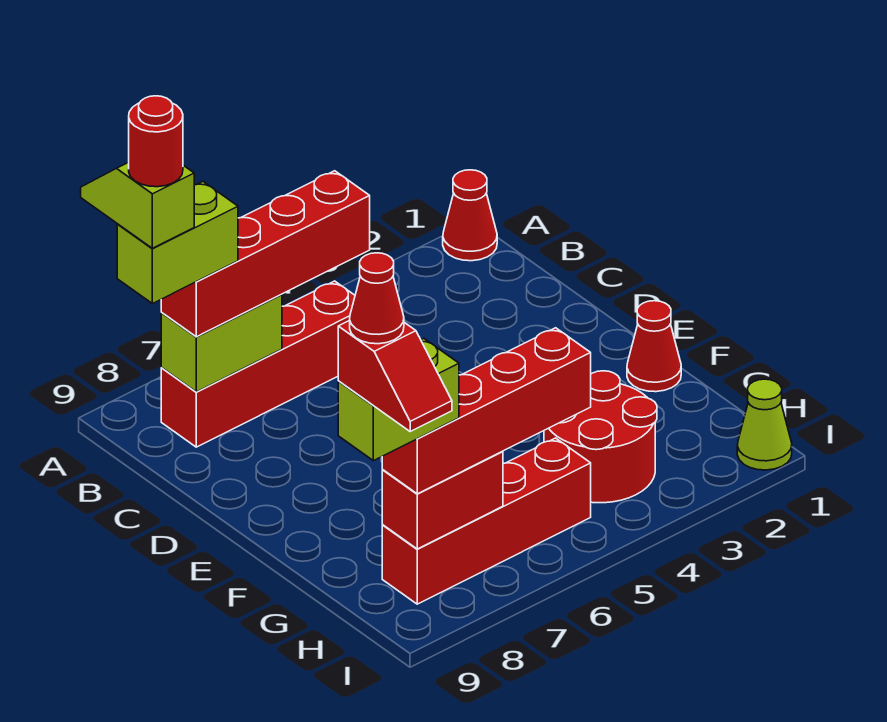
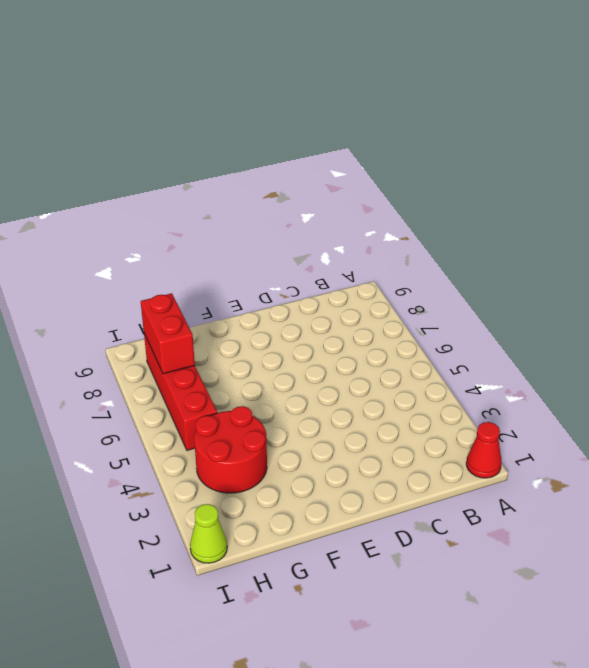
none -> red brick B5:B8 level 1
none -> red cone F1 level 1
none -> lime brick B7:B8 level 2

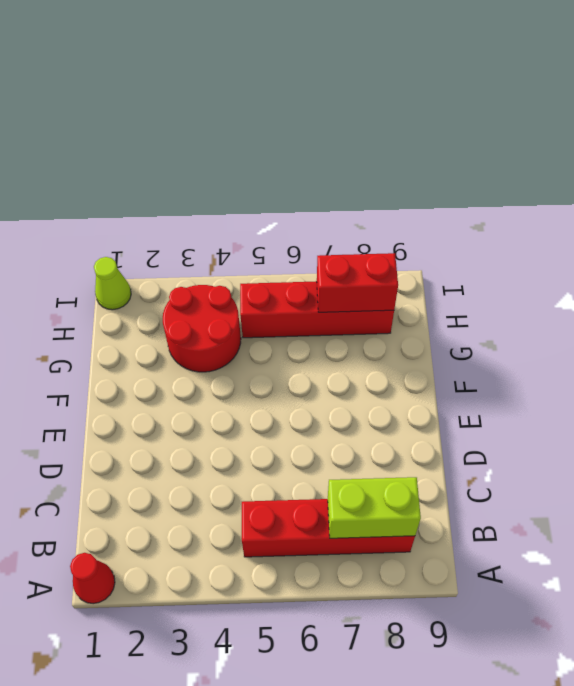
none -> red cone F1 level 1
none -> red brick B5:B8 level 3
none -> red brick H5:H8 level 3

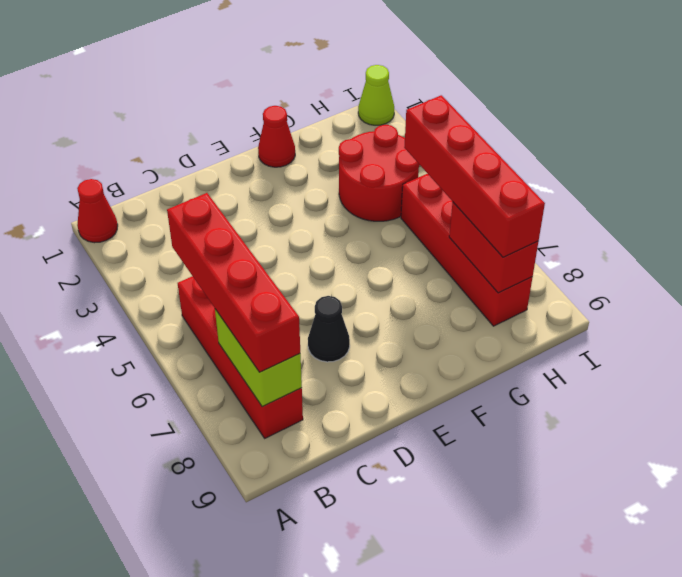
black cone D7 level 1 -> none
none -> lime brick B8:B9 level 4
none -> lime brick H8:H9 level 4
none -> lime slope A9:B9 level 5 top B

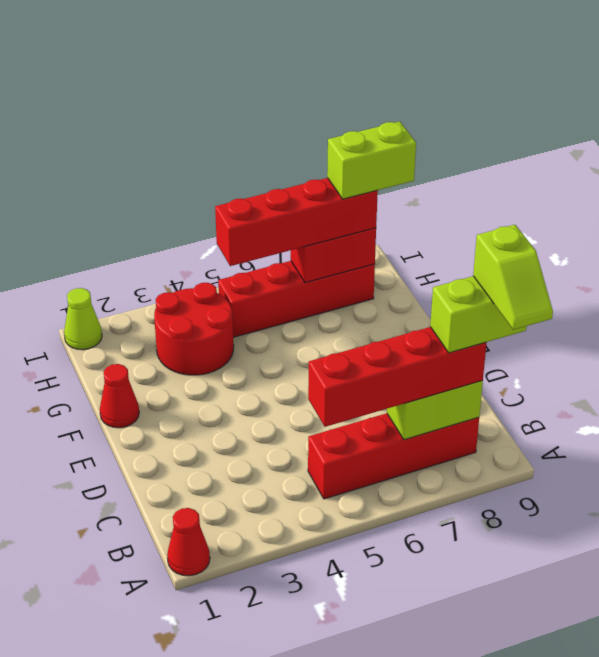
none -> red slope H9:I9 level 5 top H
none -> red round brick B9 level 6
none -> red cone H9 level 6

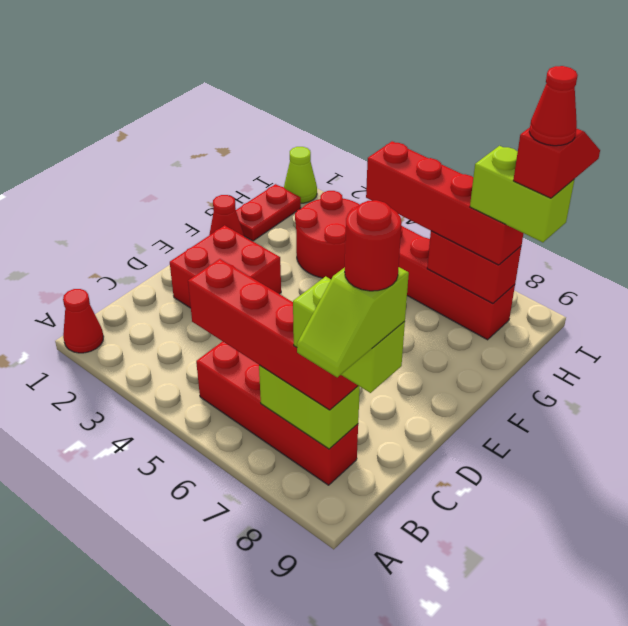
red brick D2:E3 level 1 -> none
red plate G1:H1 level 1 -> none

